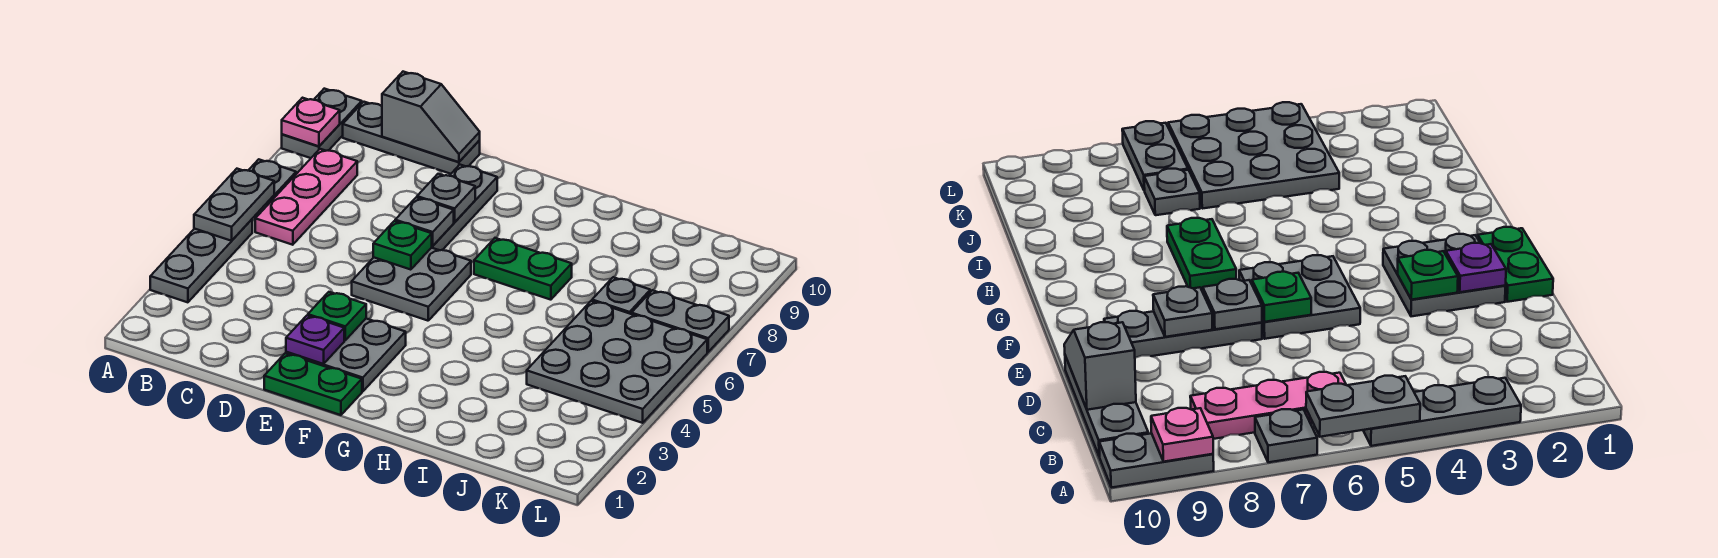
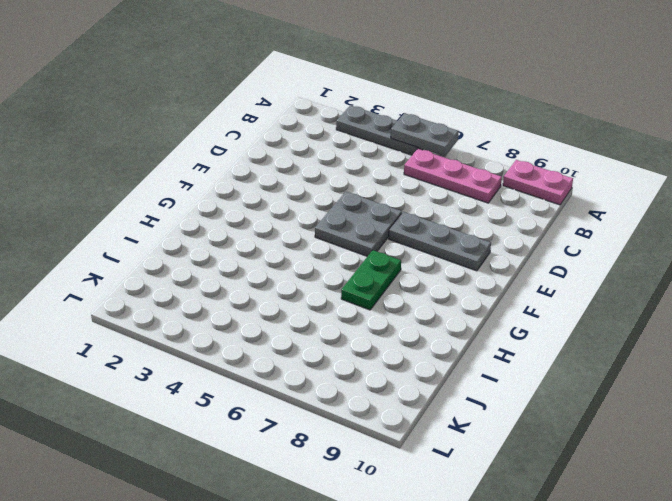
pink plate A9:A10 level 1 -> grey plate A9:A10 level 1
none -> grey plate A7 level 1
none -> grey plate B10:D10 level 1
none -> green plate E1:F1 level 1

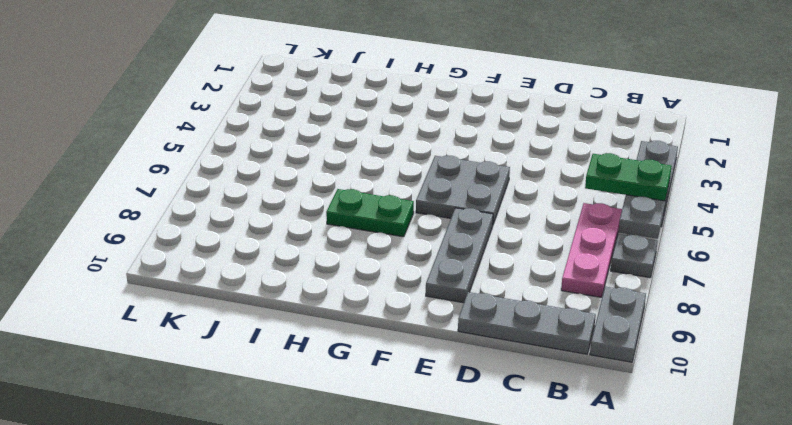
green plate A5:B5 level 3 -> green plate E1:F1 level 1
none -> grey plate E2:F3 level 1
none -> grey plate J4:L6 level 1
none -> grey plate J7 level 1

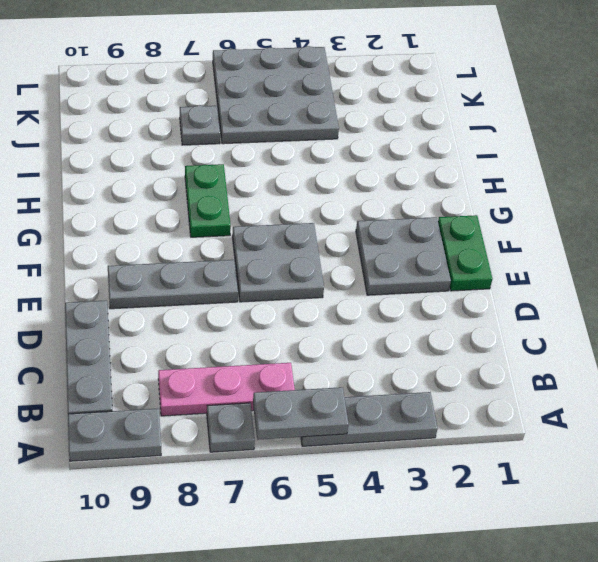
none -> grey plate K7:L7 level 1
none -> pink plate A9 level 2
none -> grey slope C10:D10 level 2 top C

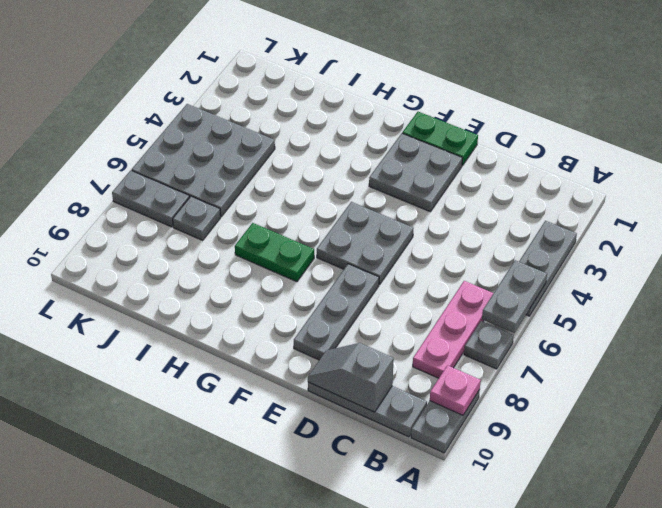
none -> purple plate E2 level 2
none -> green plate E3 level 2
none -> green plate E6 level 2

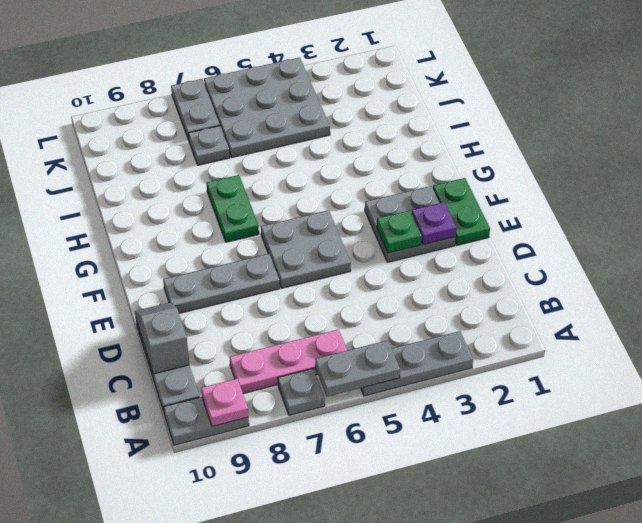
none -> green plate E6 level 2
none -> grey plate E7 level 2
none -> grey plate E8 level 2

